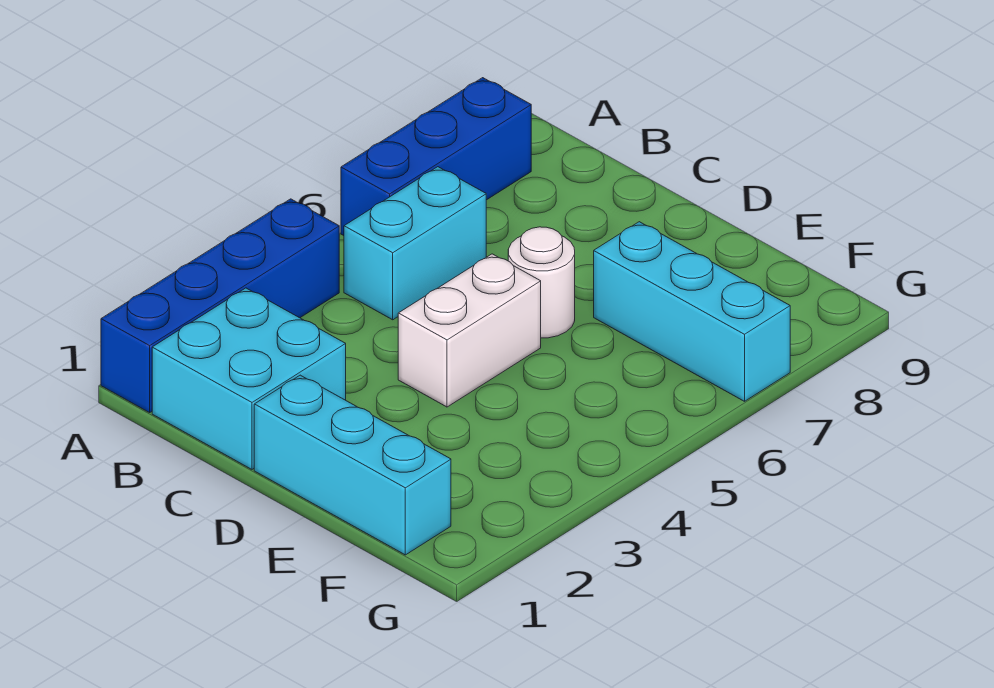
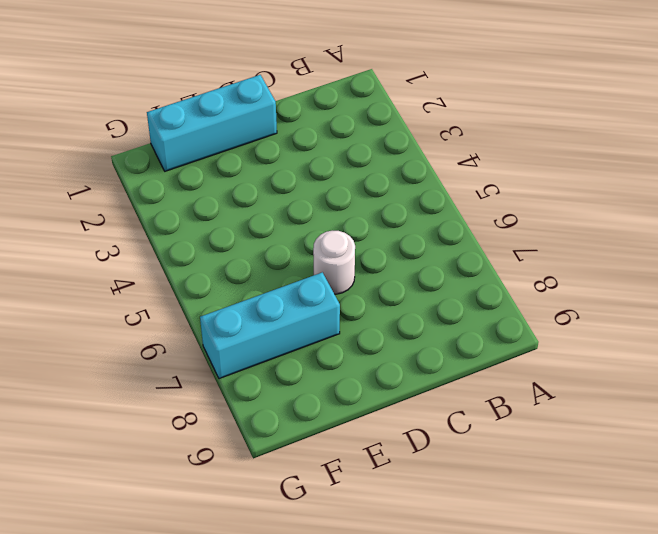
none -> blue brick A1:A4 level 1
none -> blue brick A6:A8 level 1

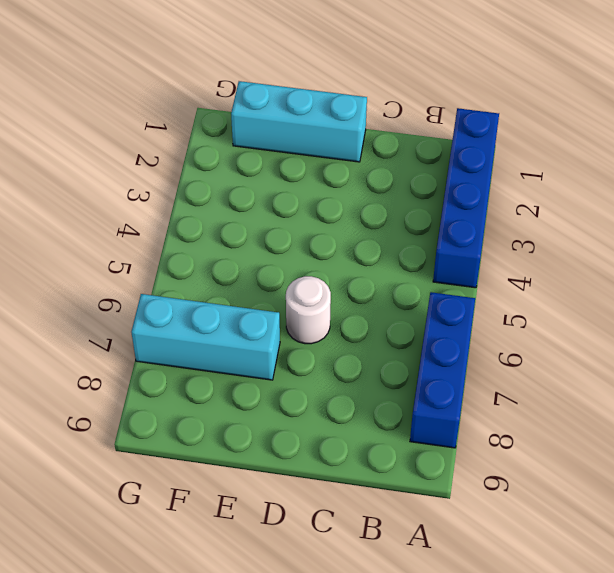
none -> cyan brick B1:C2 level 1
none -> cyan brick B5:B6 level 1

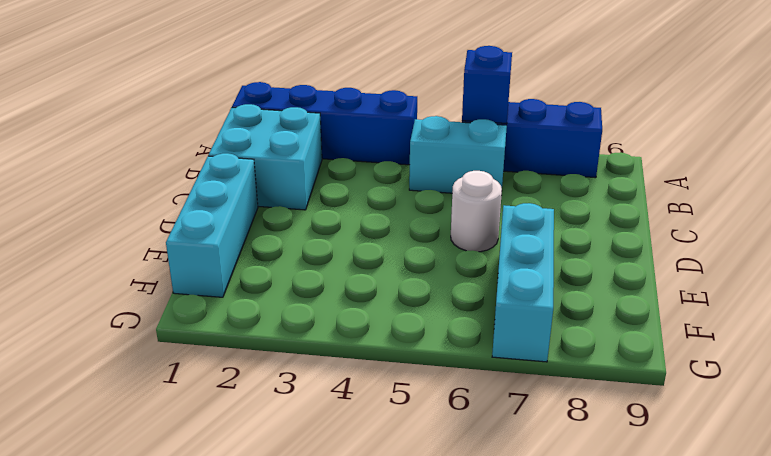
blue brick A6 level 2 -> none
none -> white brick D4:D5 level 1

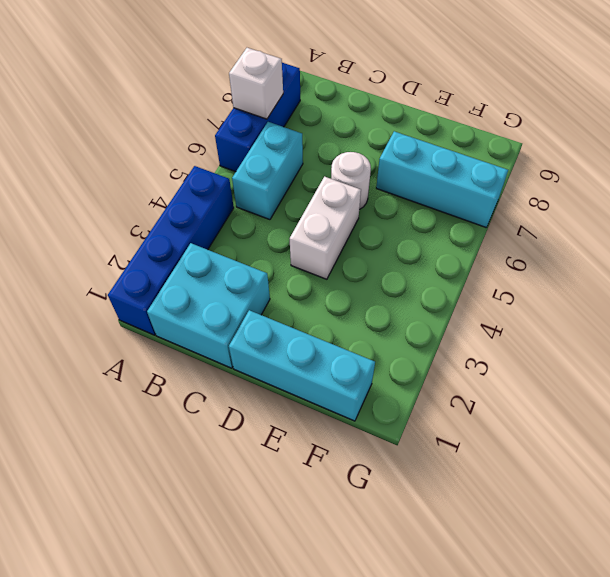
white brick A7 level 2 -> none

